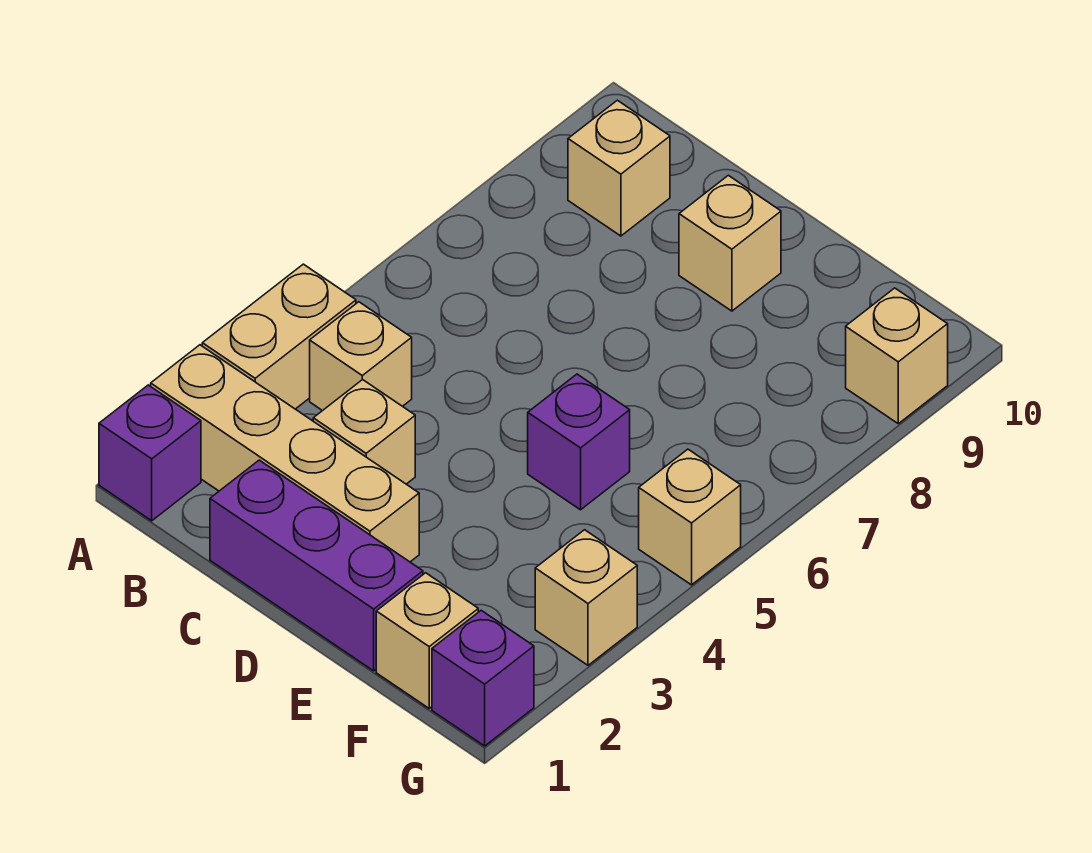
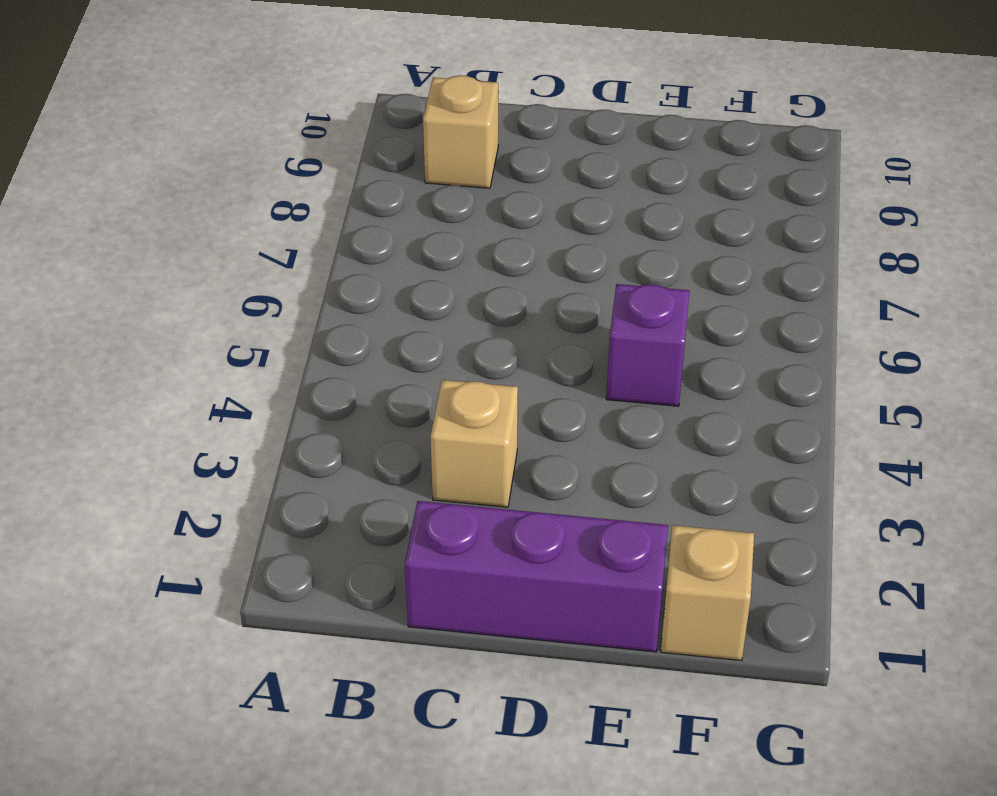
none -> purple brick A1 level 1
none -> tan brick A2:D2 level 1
none -> tan brick A3:A4 level 1

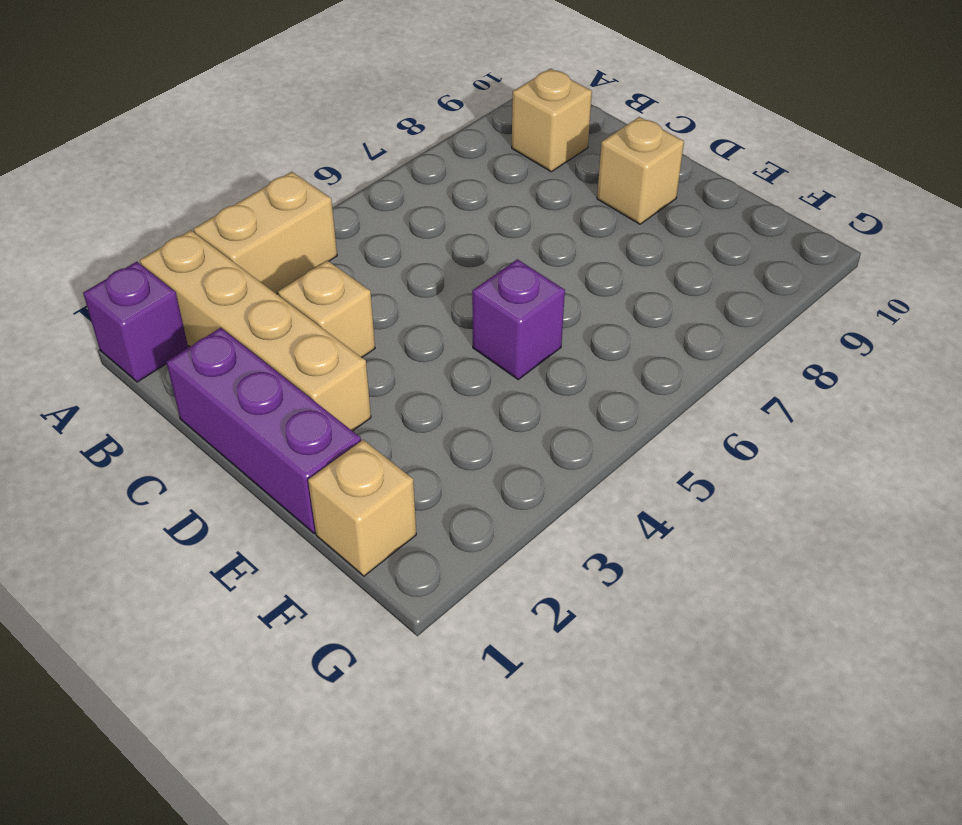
none -> tan brick B4 level 1
none -> purple brick G1 level 1
none -> tan brick G3 level 1

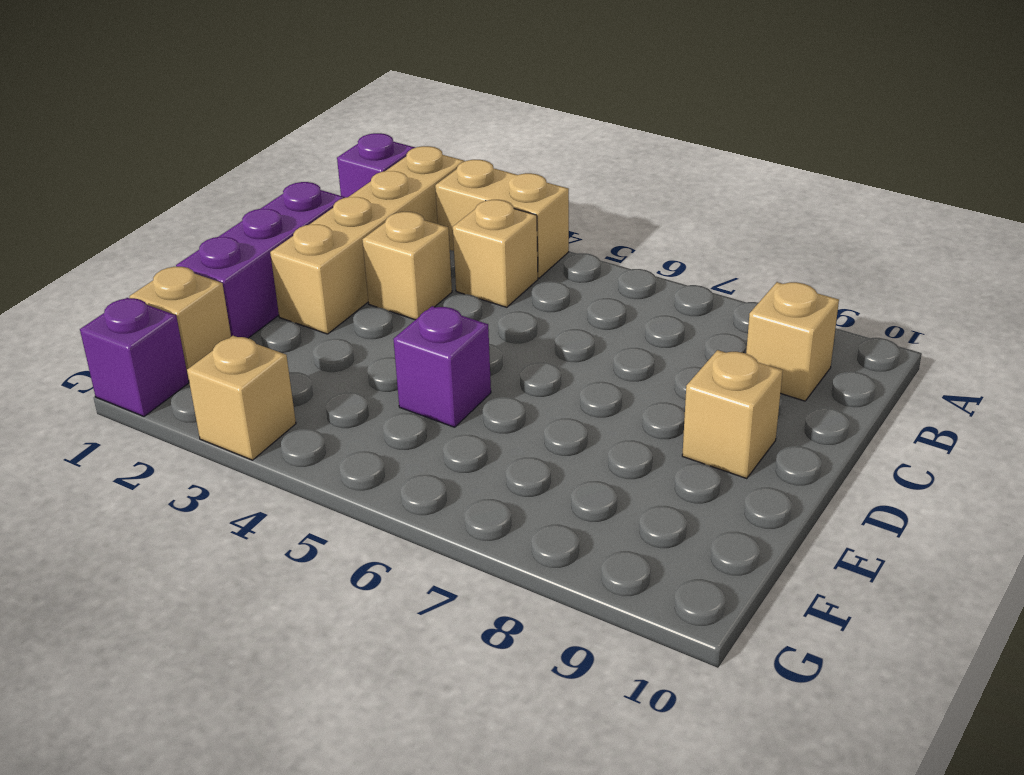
none -> tan brick G5 level 1
none -> tan brick G9 level 1

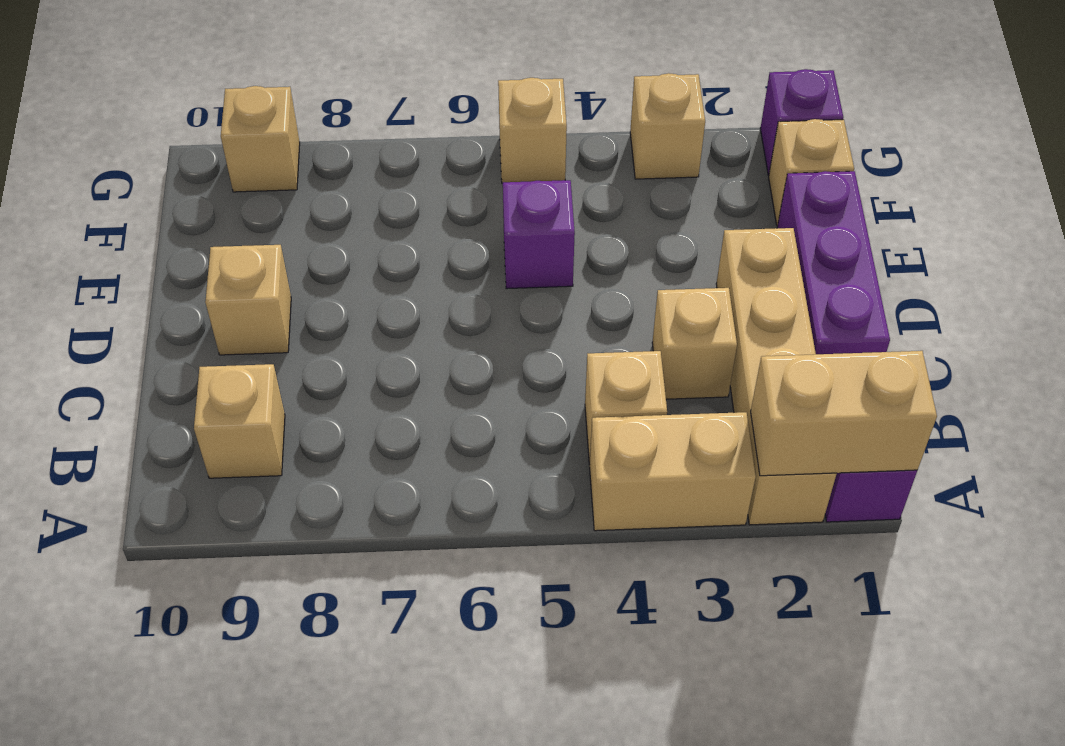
tan brick A1:A2 level 2 -> none

